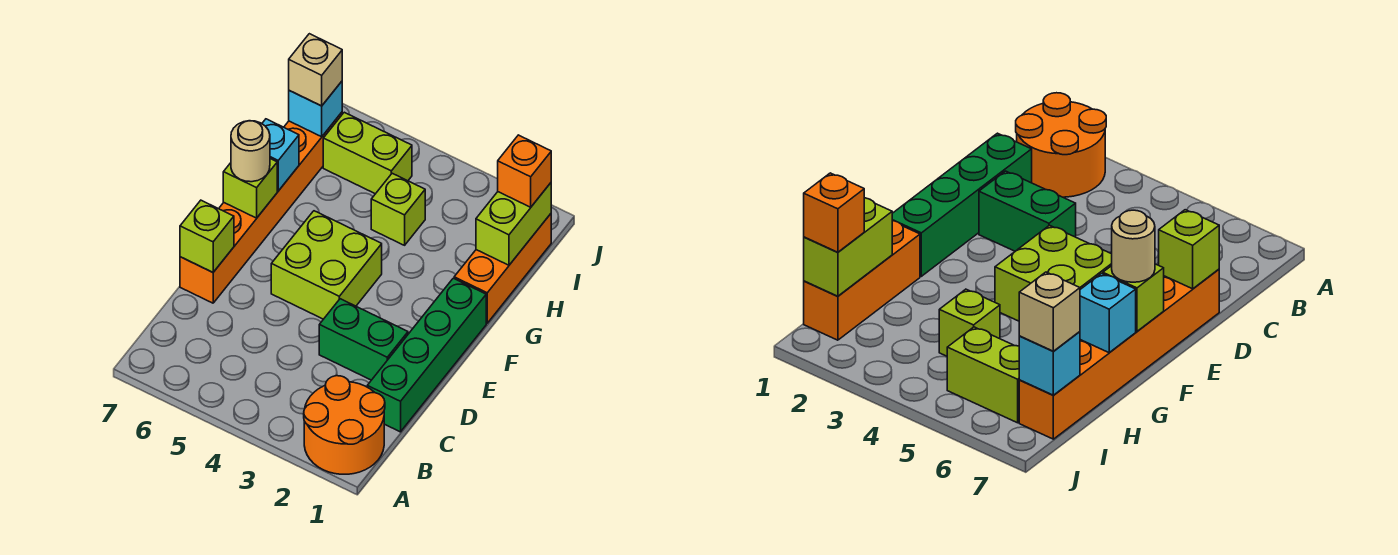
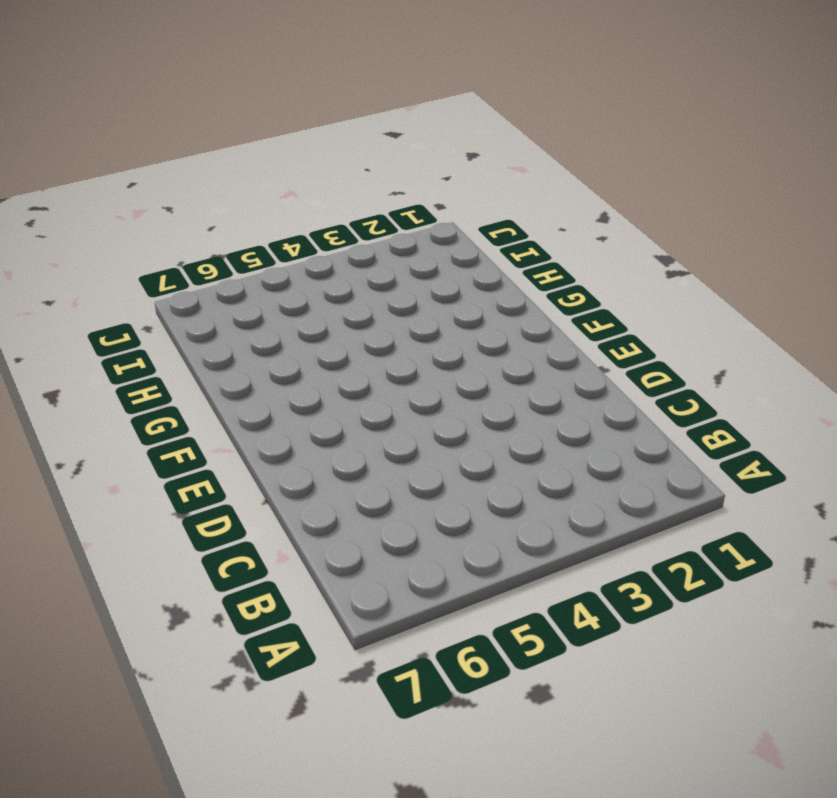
none -> orange round brick A1:B2 level 1
none -> green brick C1:F1 level 1
none -> green brick D2:D3 level 1

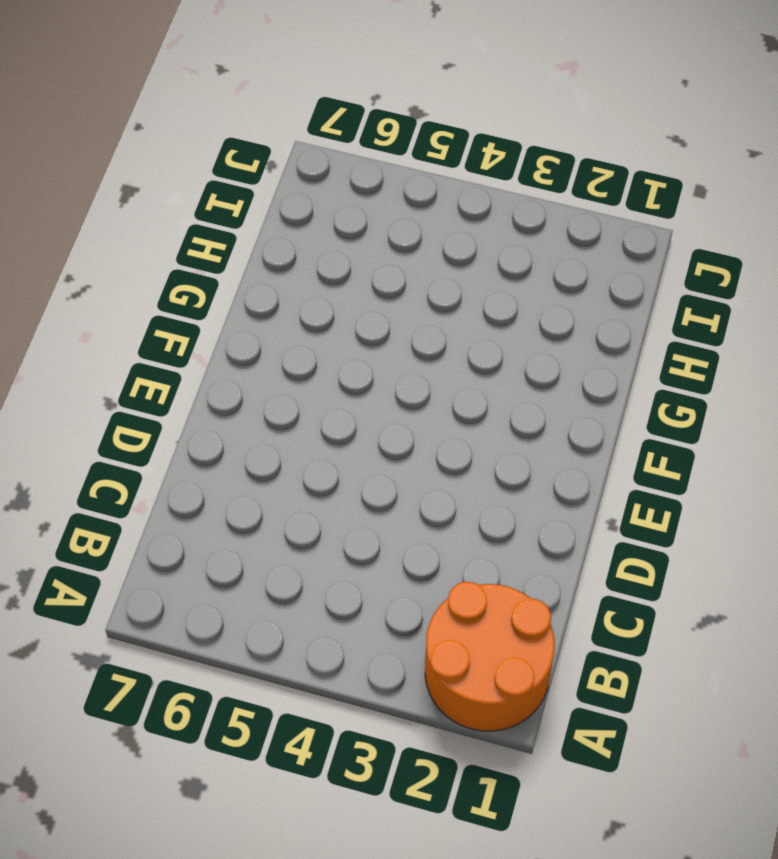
none -> green brick C1:F1 level 1
none -> green brick D2:D3 level 1
none -> orange brick D7:I7 level 1

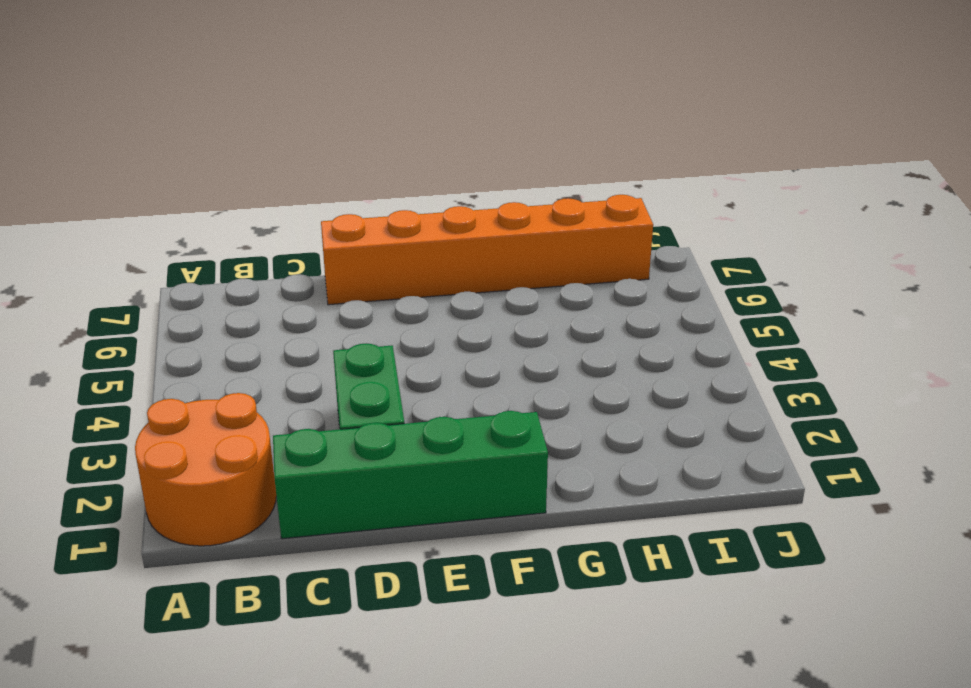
none -> lime brick E4:F5 level 1
none -> orange brick G1:I1 level 1
none -> lime brick H4 level 1

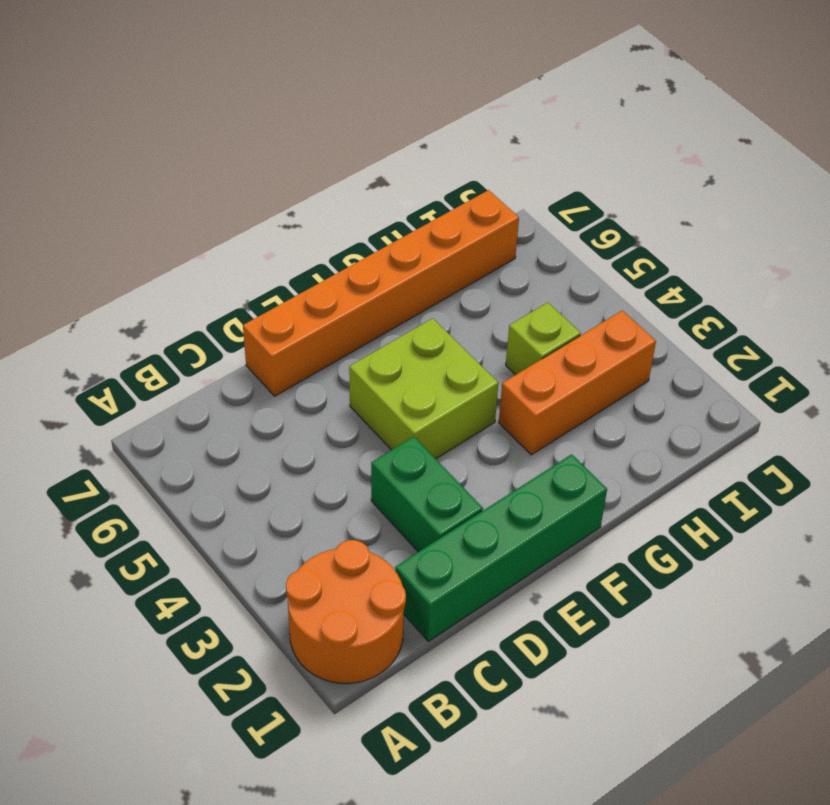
orange brick G3:I3 level 1 -> orange brick G1:I1 level 1
none -> lime brick I5:I6 level 1
none -> lime brick D7 level 2
none -> lime brick F7 level 2

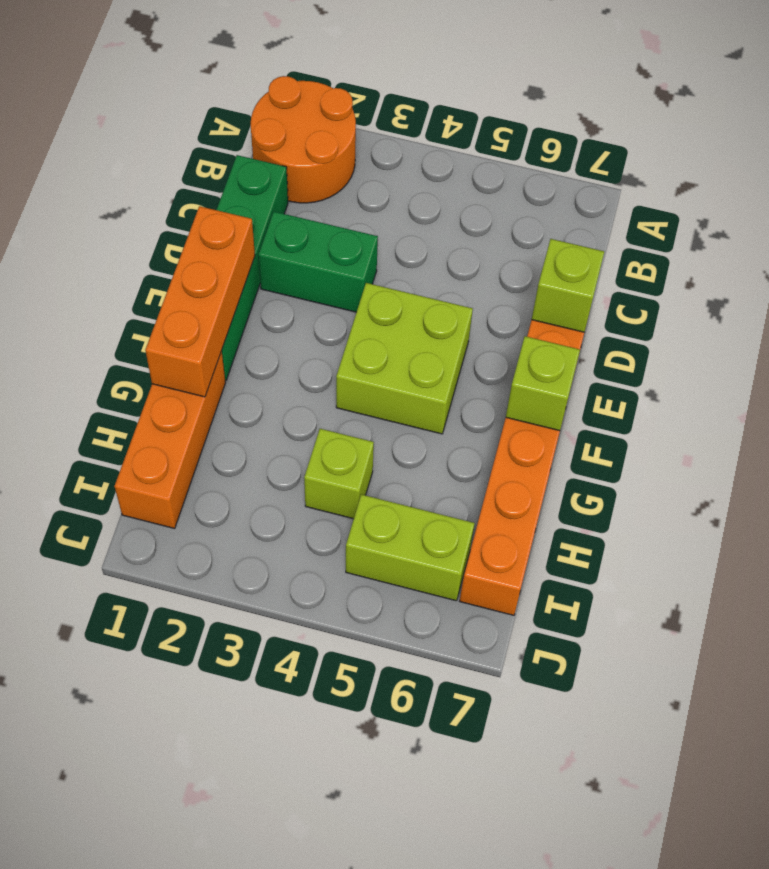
orange brick E1:G1 level 2 -> none
none -> cyan brick G7 level 2
none -> lime brick H1:I1 level 2
none -> cyan brick I7 level 2

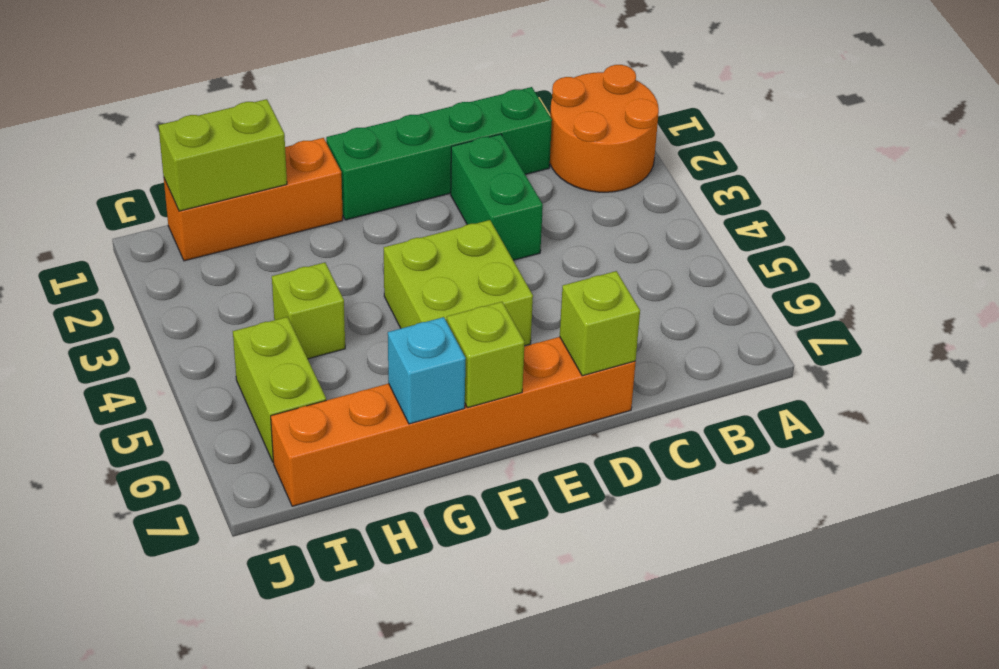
none -> cyan brick I7 level 2
none -> tan round brick F7 level 3
none -> orange brick I1 level 3

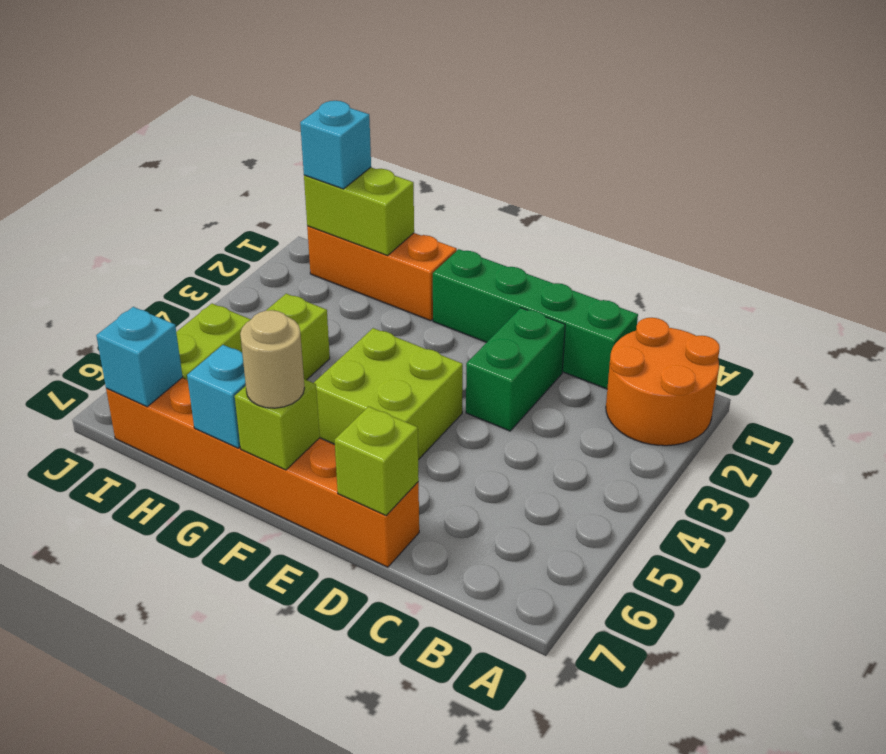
cyan brick I1 level 3 -> orange brick I1 level 3
none -> tan brick I7 level 3

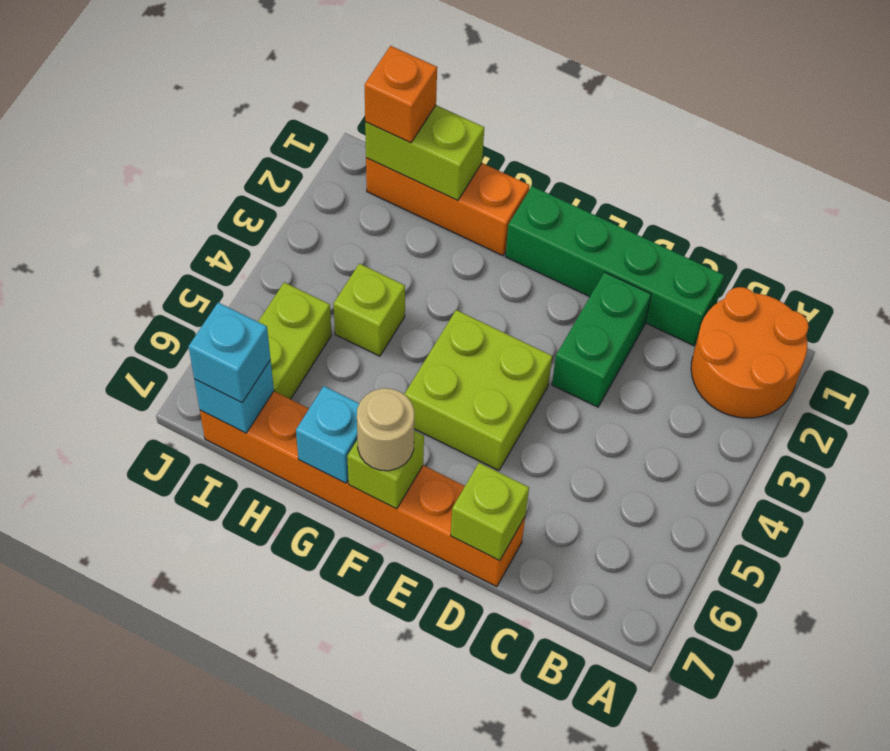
cyan brick I7 level 3 -> tan brick I7 level 3

